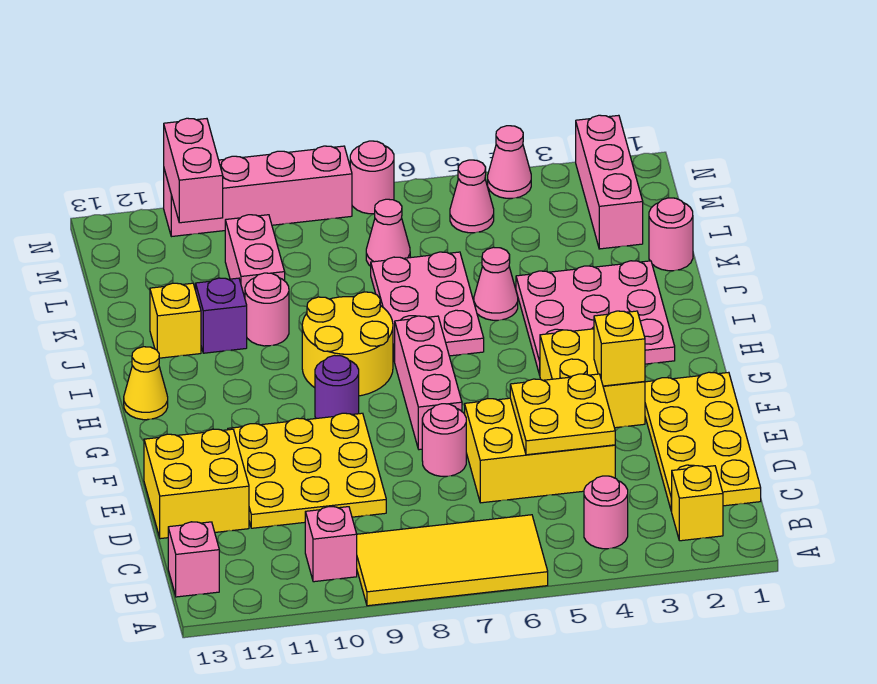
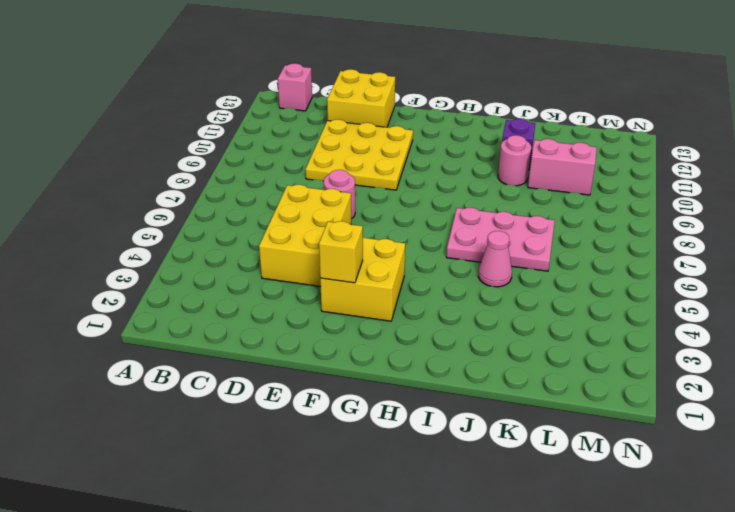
none -> yellow tile A6:B9 level 1
none -> yellow brick B2 level 1
none -> pink round brick B4 level 1
none -> pink brick B10 level 1

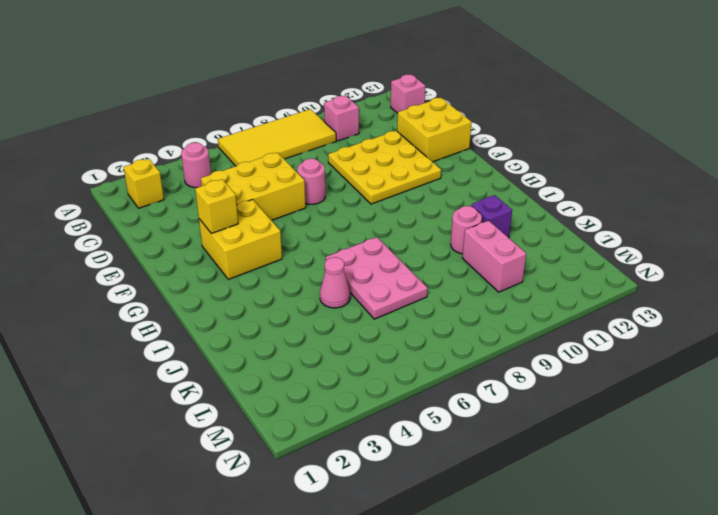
none -> yellow plate C1:F2 level 1
none -> pink brick F7:H7 level 1
none -> purple round brick G9 level 1
none -> pink plate H2:J4 level 1

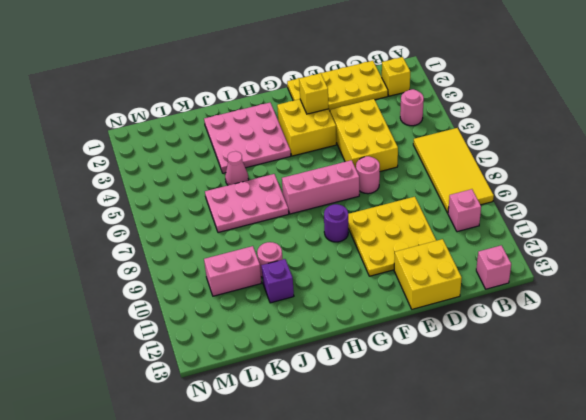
none -> yellow round brick H8:I9 level 1
none -> yellow cone H13 level 1
none -> yellow brick J12 level 1
none -> pink round brick K1 level 1

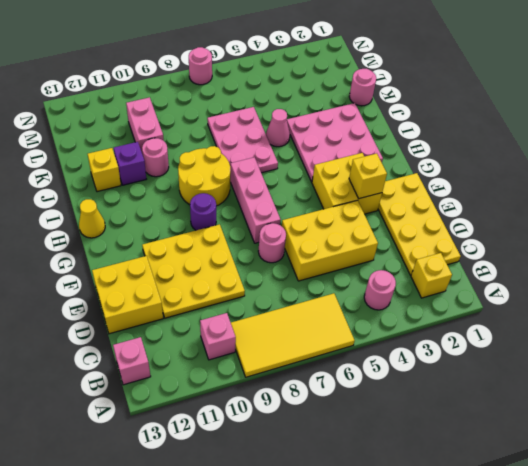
none -> pink brick L2:N2 level 1
none -> pink cone L7 level 1
none -> pink cone M5 level 1
none -> pink cone N4 level 1

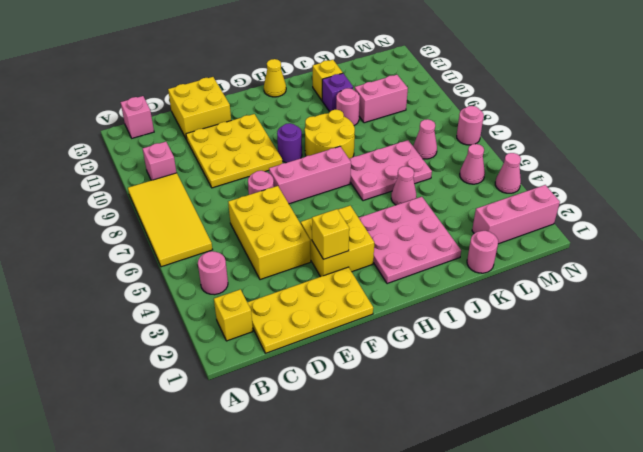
none -> pink brick N8:N11 level 1
none -> yellow plate D4:E5 level 2
none -> pink brick M11:N11 level 2

